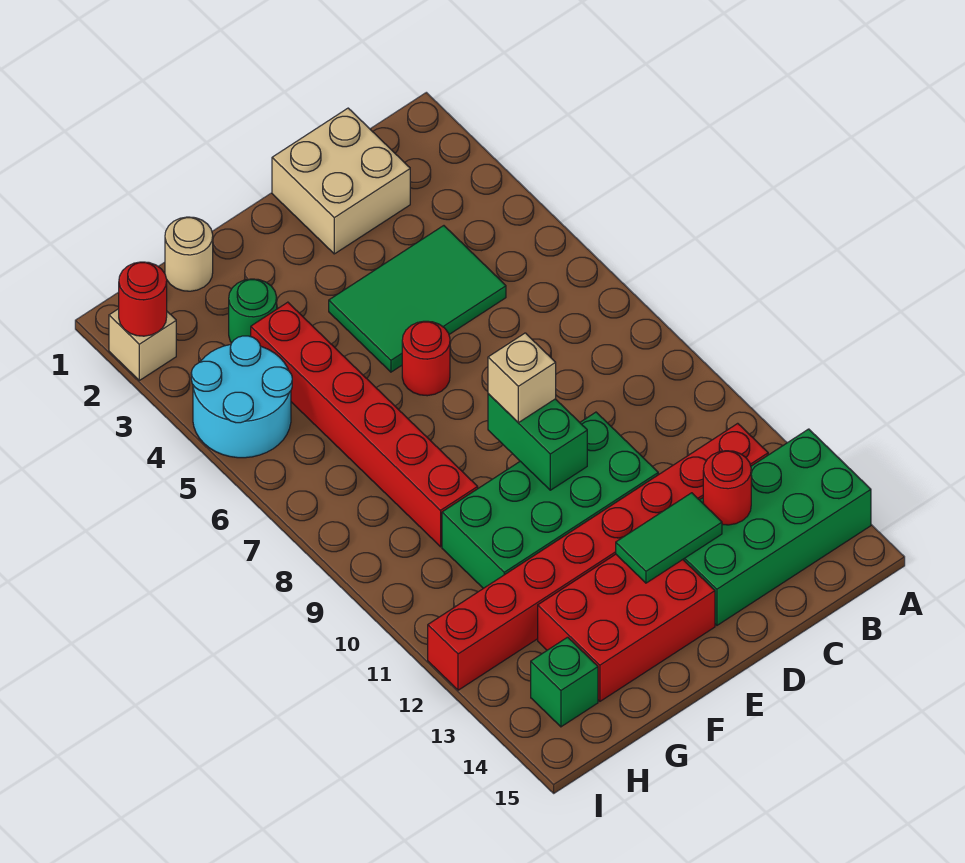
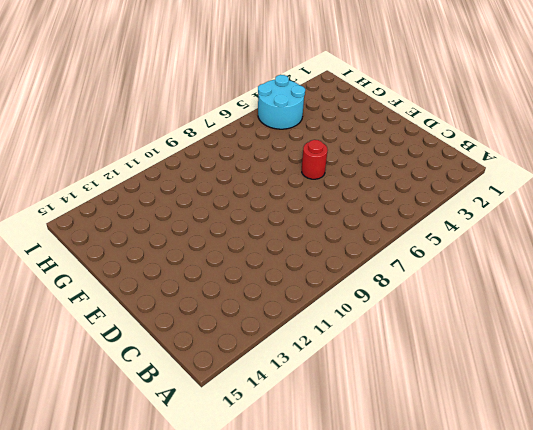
none -> green brick A13:D14 level 1
none -> red brick B12:I12 level 1
none -> tan brick C1:D2 level 1

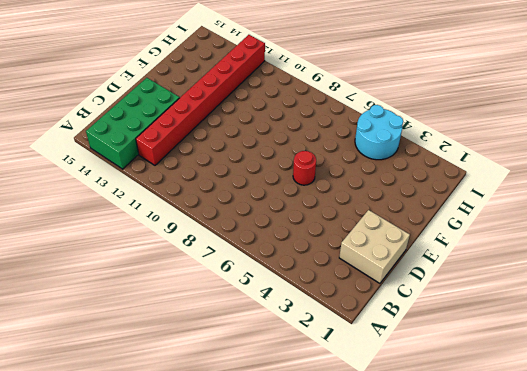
none -> green tile C4:E5 level 1
none -> green brick D10:G11 level 1
none -> red brick E13:G14 level 1

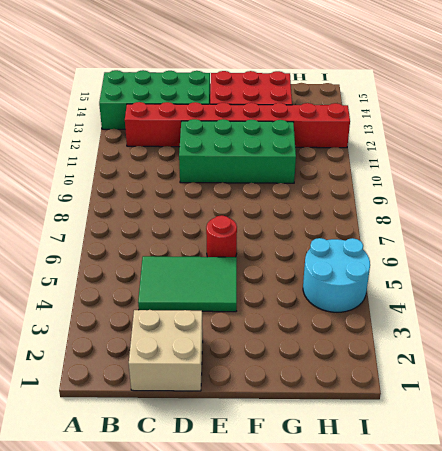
none -> tan round brick G1 level 1
none -> green round brick G3 level 1
none -> red brick G4:G9 level 1

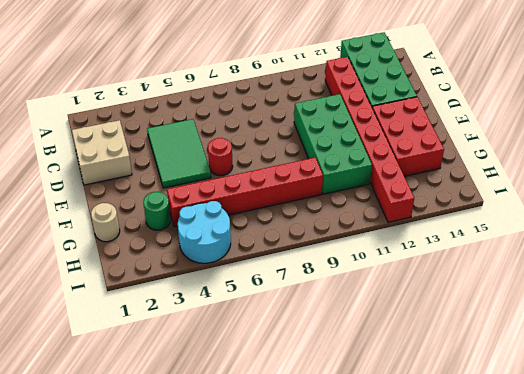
none -> green brick H14 level 1
none -> tan brick I2 level 1
none -> red round brick C13 level 2

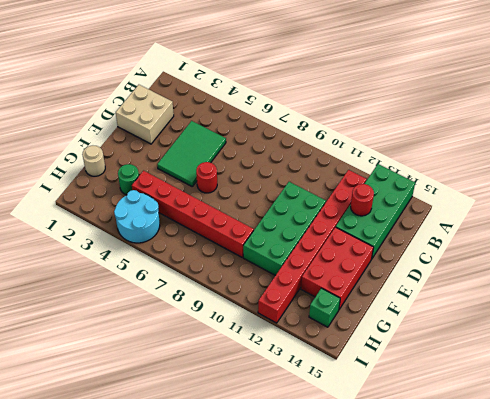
none -> tan brick I2 level 1
none -> green tile D13:E13 level 2
none -> green brick E9:E10 level 2

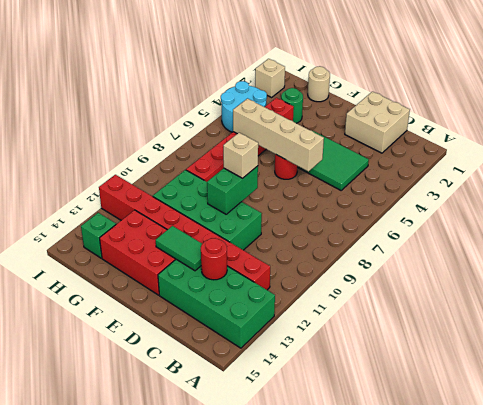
tan brick D6:G6 level 2 -> none
none -> red round brick I2 level 2

